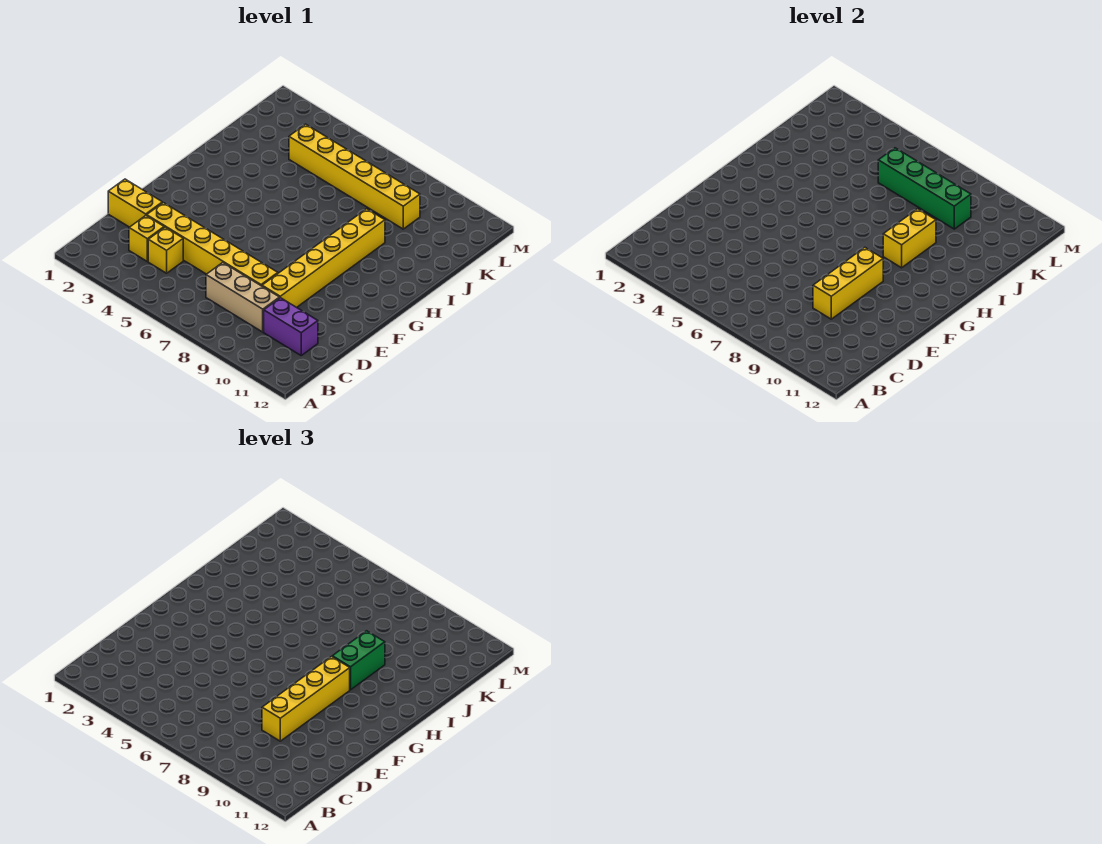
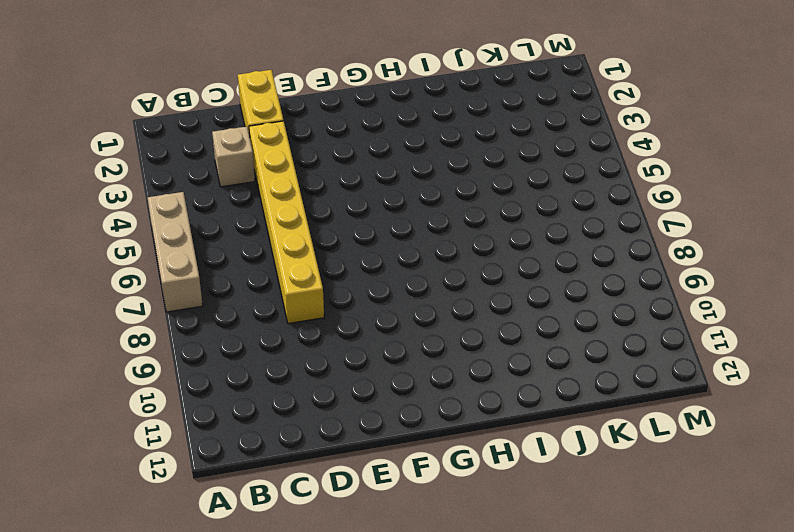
tan brick A5:A7 level 1 -> tan brick C7:C9 level 1
tan brick C3 level 1 -> yellow brick C3 level 1
none -> yellow brick C4 level 1
none -> purple brick C10:C11 level 1
none -> yellow brick D9:I9 level 1

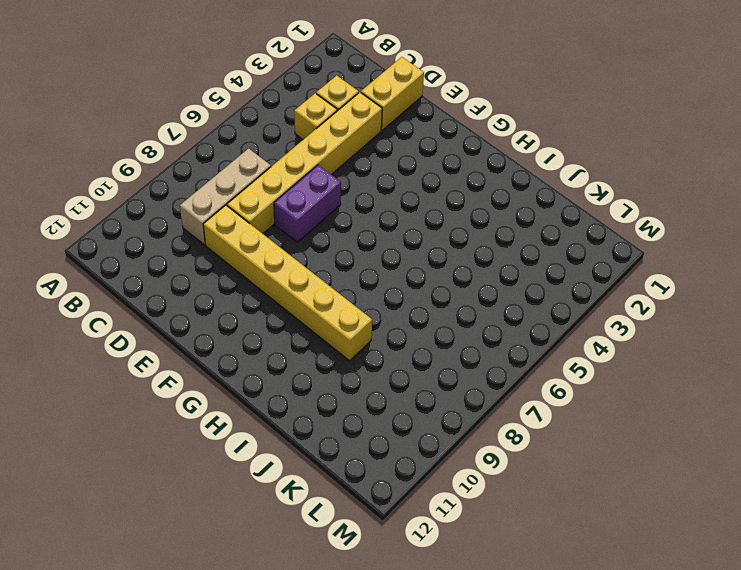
purple brick E6:E7 level 1 -> purple brick C10:C11 level 1
none -> yellow brick K4:K9 level 1
none -> yellow brick D9:F9 level 2
none -> yellow brick H9:I9 level 2

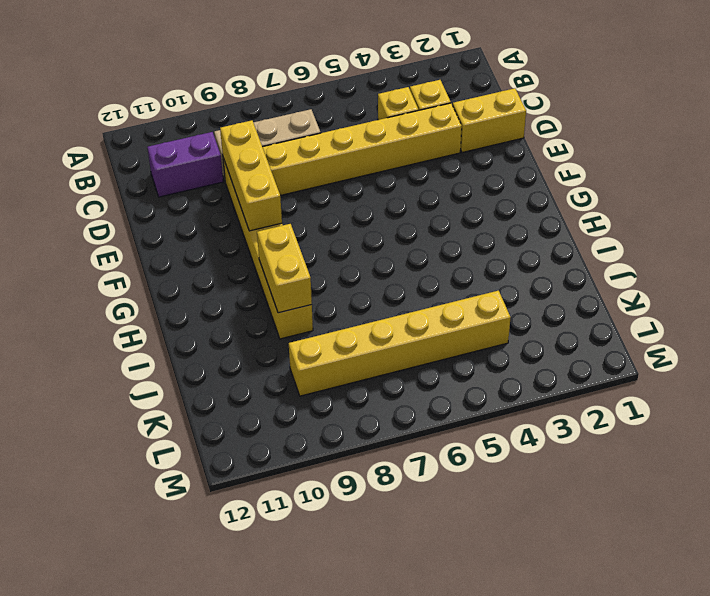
none -> green brick K6:K9 level 2
none -> yellow brick D9:G9 level 3
none -> green brick H9:I9 level 3

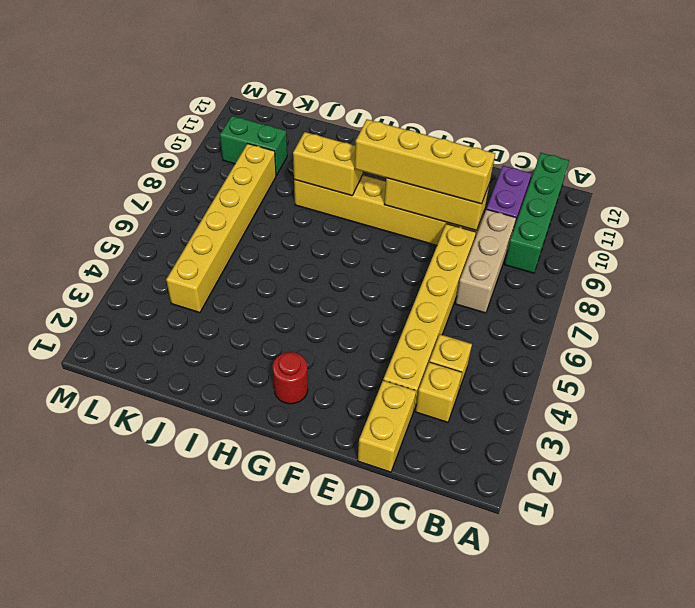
green brick B9:B12 level 1 -> green brick K6:K9 level 2
red round brick G2 level 1 -> none
green brick K10:L10 level 1 -> green brick H9:I9 level 3

